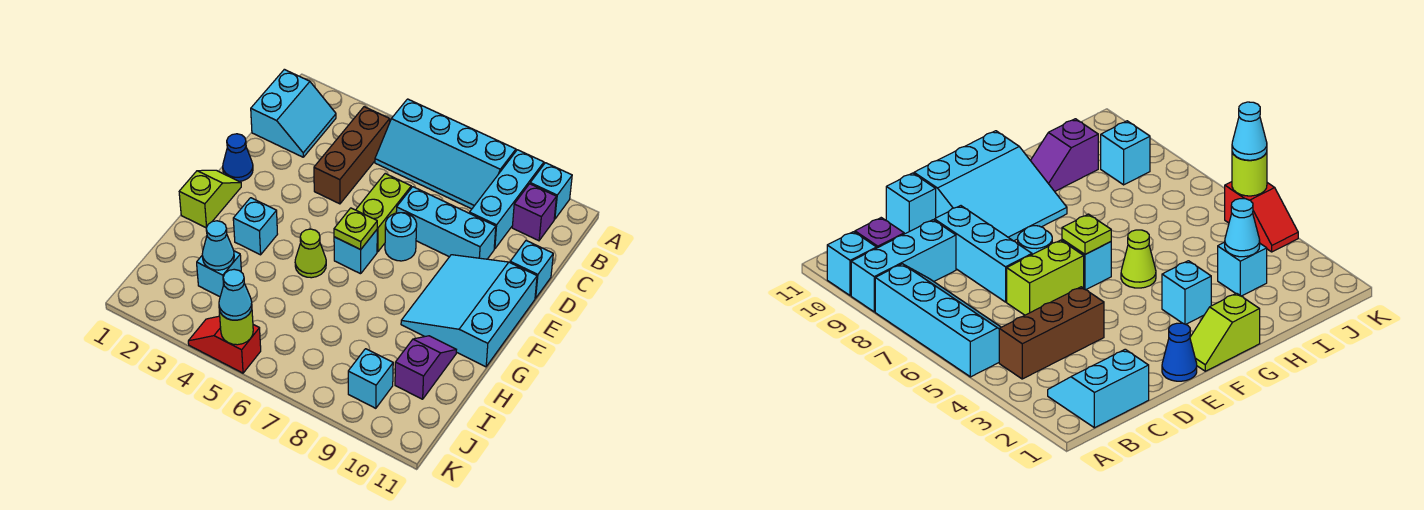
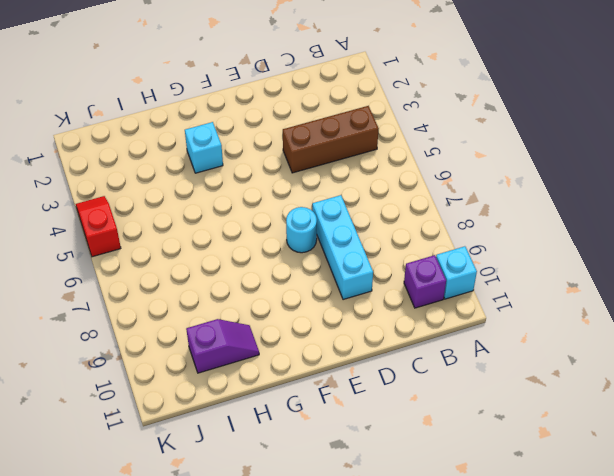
none -> cyan slope A5:B8 level 1 top A
none -> cyan brick A9:C9 level 1
none -> cyan slope B1:C2 level 1 top 1

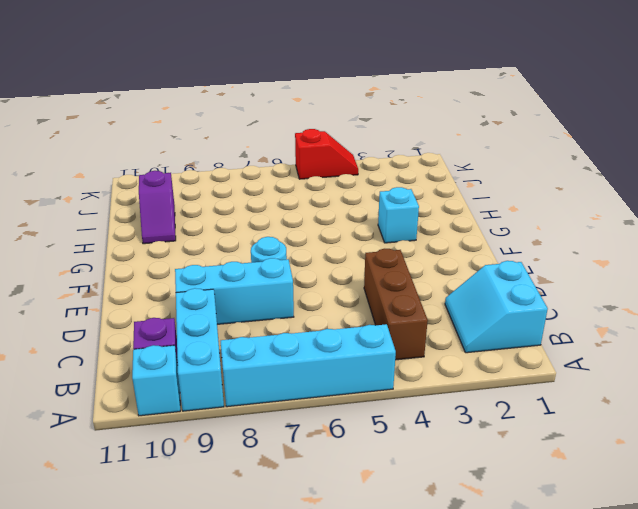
none -> lime brick D6:E6 level 1
none -> cyan brick D11 level 1
none -> blue cone E1 level 1

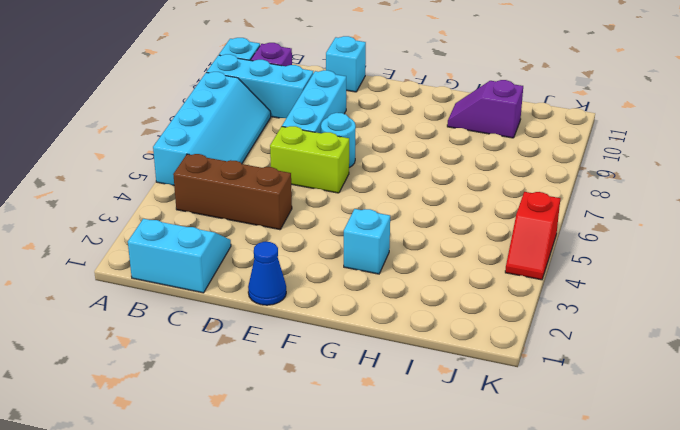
none -> cyan slope E9:G11 level 1 top 11
none -> lime slope F1:G1 level 1 top G
none -> cyan brick F6 level 1

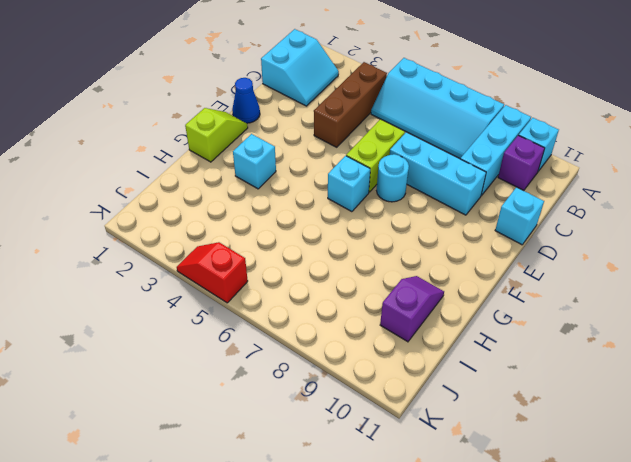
none -> cyan slope E9:G11 level 1 top 11
none -> lime cone G5 level 1
none -> cyan brick I3 level 1

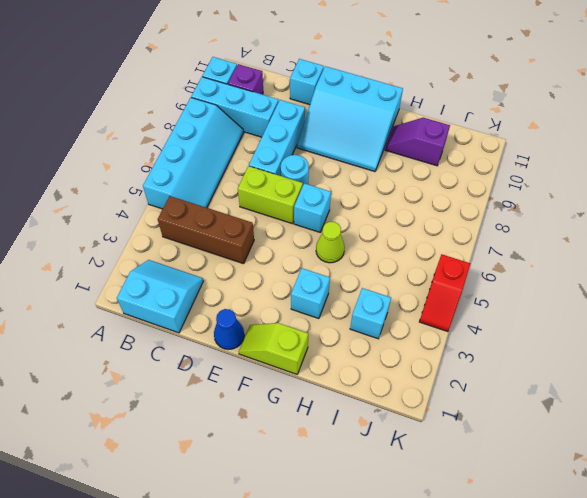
none -> cyan brick J9 level 1
none -> lime plate F6 level 2
none -> cyan cone I3 level 2

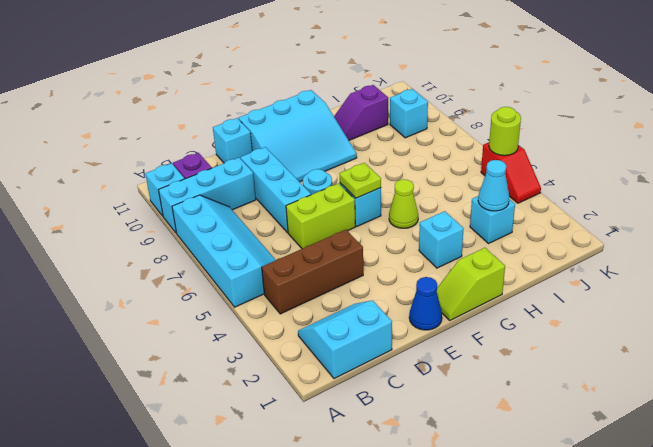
none -> cyan cone K5 level 3

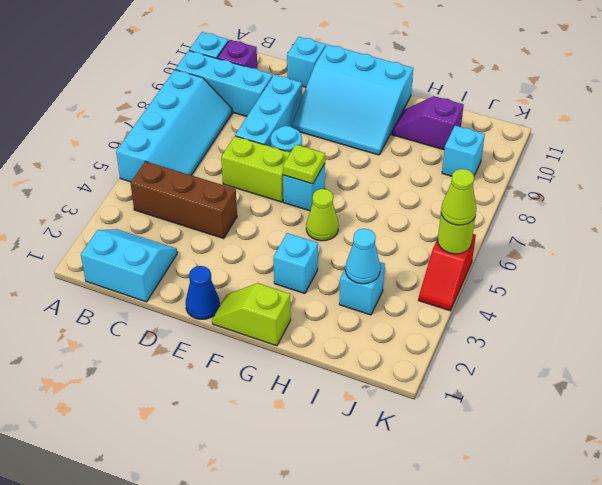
lime cone K5 level 3 -> cyan cone K5 level 3

